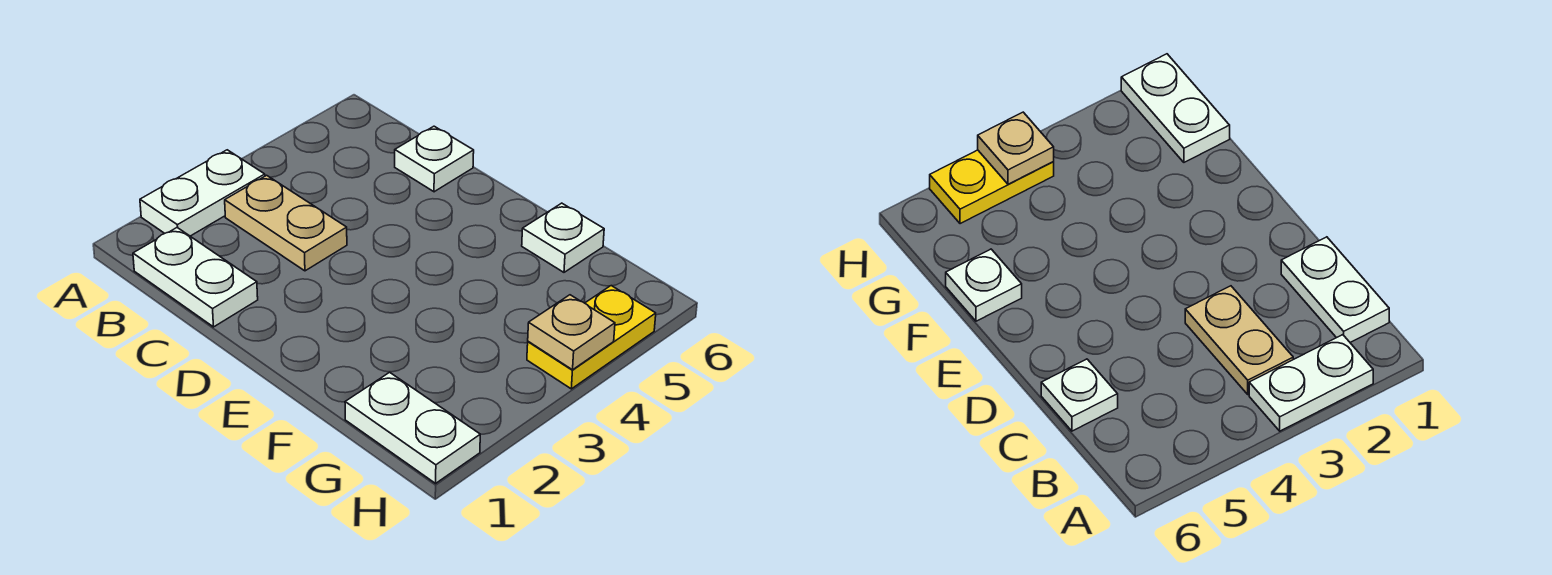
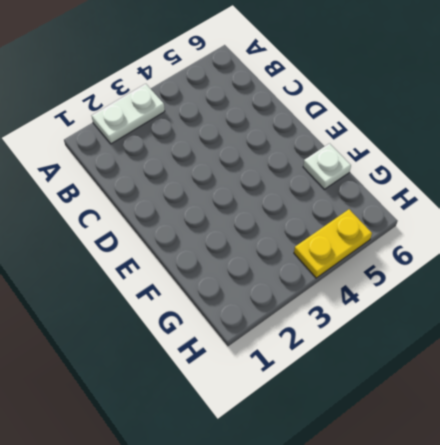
none -> white plate B1:C1 level 1
none -> tan plate B3:C3 level 1

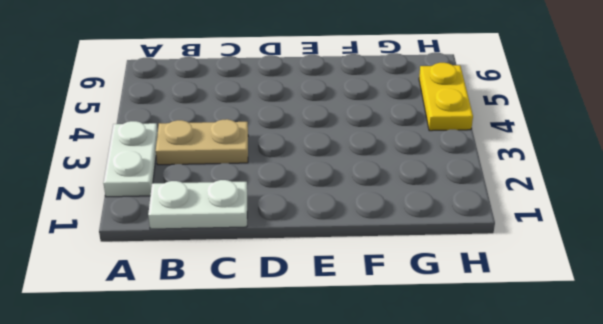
none -> white plate C6 level 1
none -> white plate F6 level 1

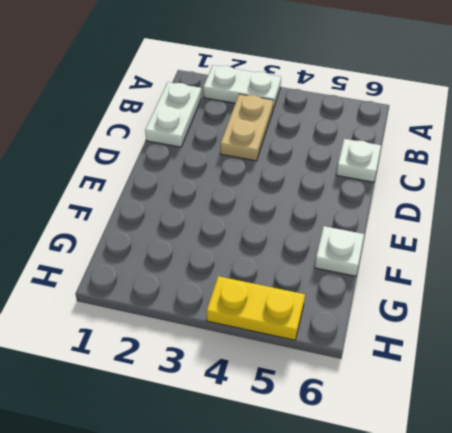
none -> white plate G1:H1 level 1
none -> tan plate H4 level 2

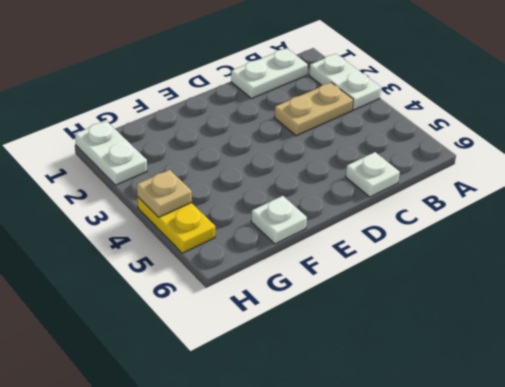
white plate H1:H2 level 1 -> white plate G1:H1 level 1

